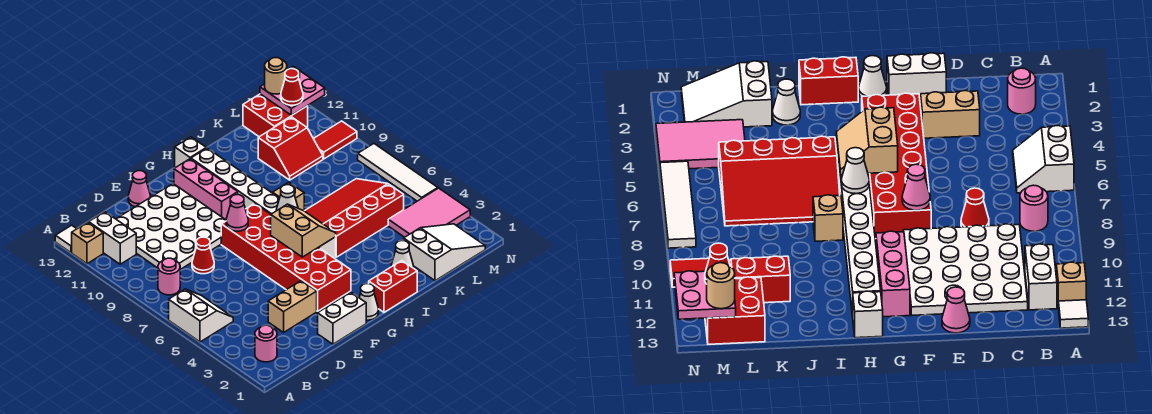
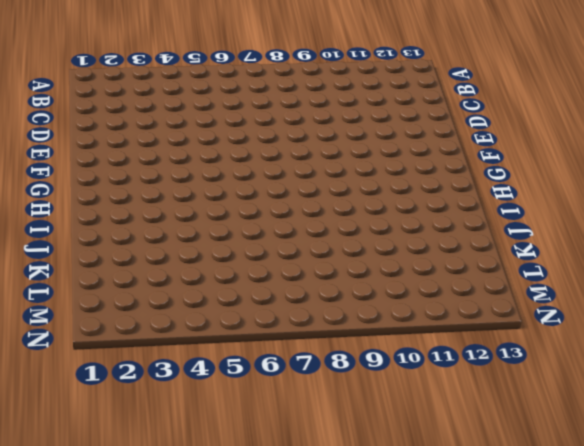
none -> white slope A5:B6 level 1 top A
none -> tan brick A12 level 1
none -> white tile A13 level 1
none -> pink round brick B2 level 1

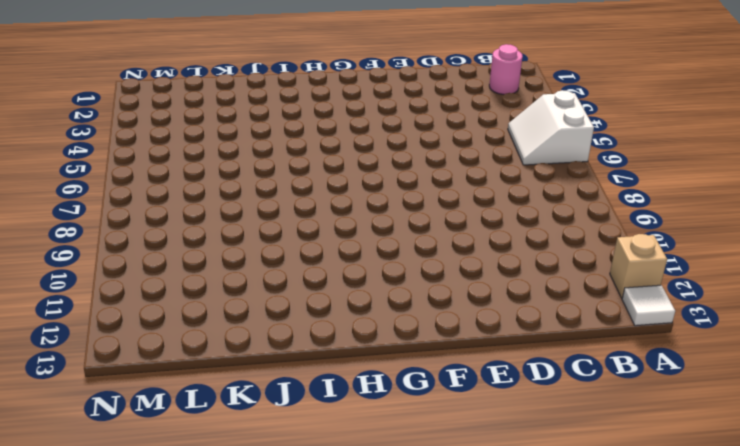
none -> pink round brick B8 level 1
none -> white brick B11:B12 level 1
none -> white plate C9:F12 level 1
none -> tan brick D3:E3 level 1

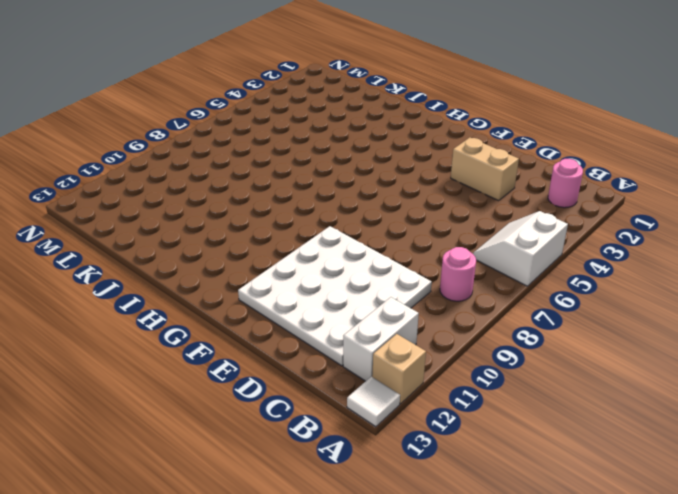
none -> red cone D8 level 1
none -> white brick E1:F1 level 1
none -> pink cone E13 level 1
none -> red brick F3:G8 level 1

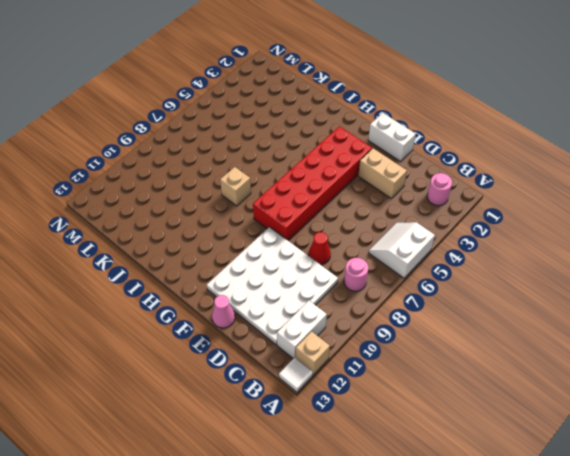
none -> white cone G1 level 1
none -> pink brick G10:G12 level 1
none -> red brick H1:I1 level 1
none -> white brick H5:H12 level 1

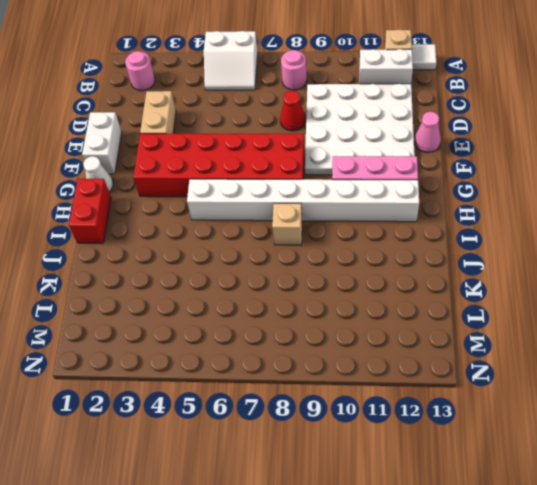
none -> white brick H13 level 1
none -> red slope I5:L7 level 1 top 5
none -> white cone J2 level 1
none -> white slope K1:M2 level 1 top K

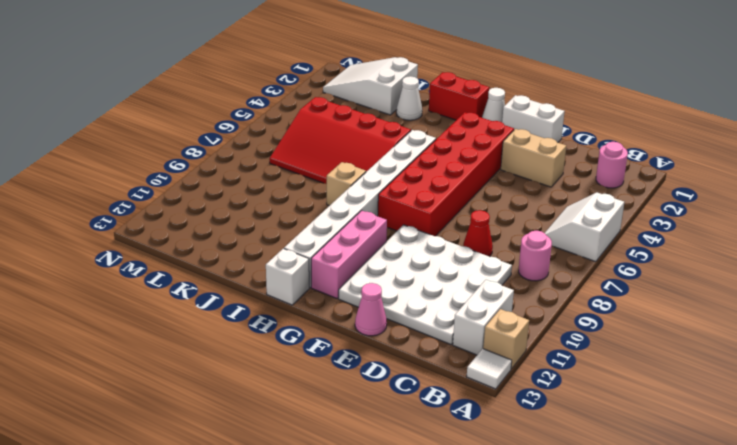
none -> red slope K10:L11 level 1 top 11
none -> pink tile L3:N4 level 1
none -> red brick L12:M13 level 1
none -> red tile M10:N10 level 1

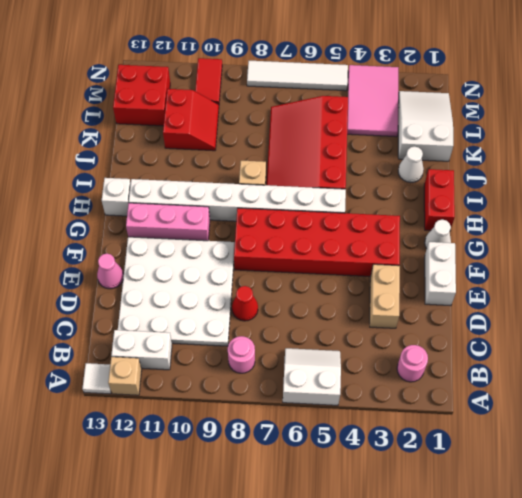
none -> pink cone F8 level 2
none -> tan slope G5:H6 level 2 top G
none -> white cone H7 level 2
none -> pink plate M12:N13 level 2

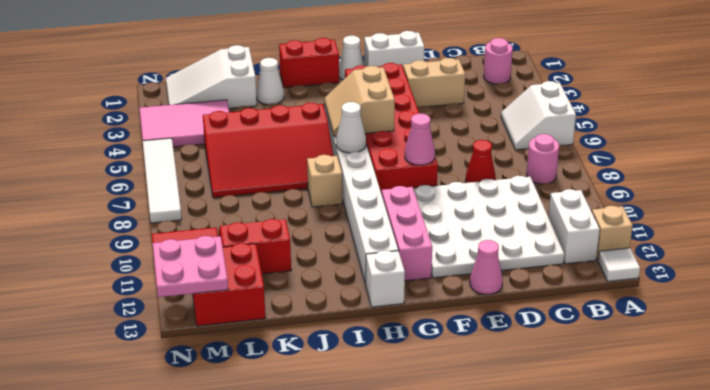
none -> red cone M12 level 3
none -> tan round brick M13 level 3

